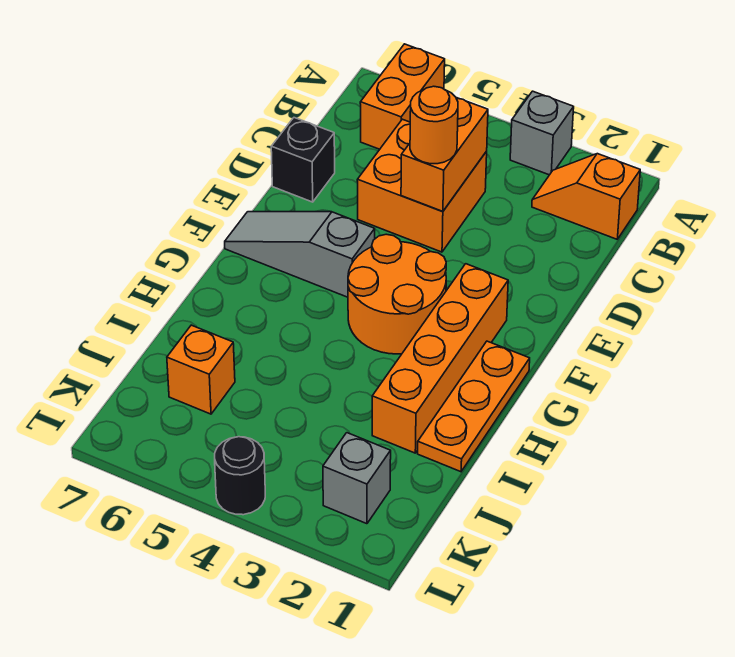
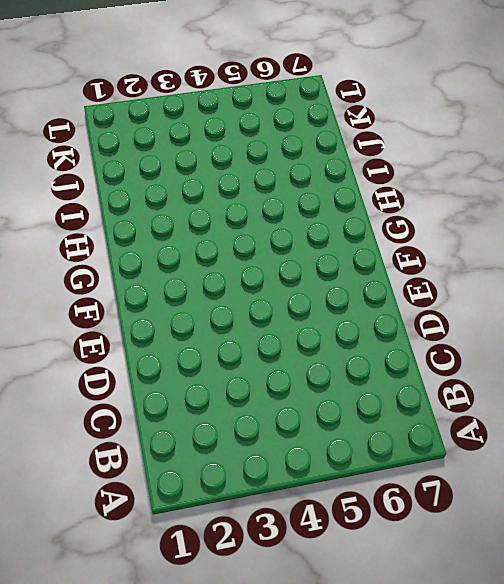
none -> grey brick A3 level 1
none -> orange brick A6:B6 level 1
none -> orange slope B1:B2 level 1 top 1

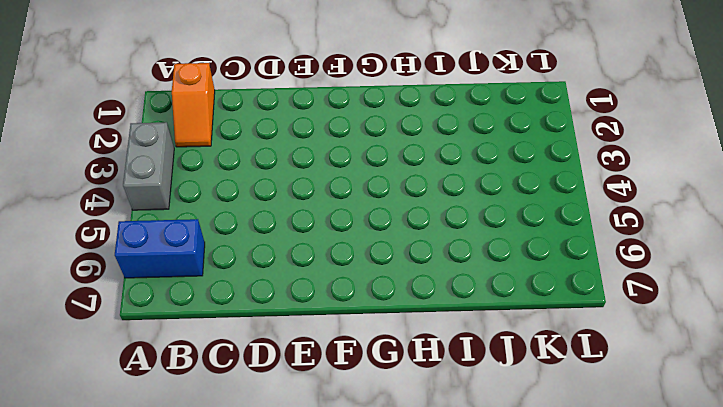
grey brick A3:A4 level 1 -> grey brick A3 level 1
blue brick A6:B6 level 1 -> orange brick A6:B6 level 1
none -> orange brick C4:D5 level 1
none -> black brick D7 level 1
none -> orange brick F2:I2 level 1

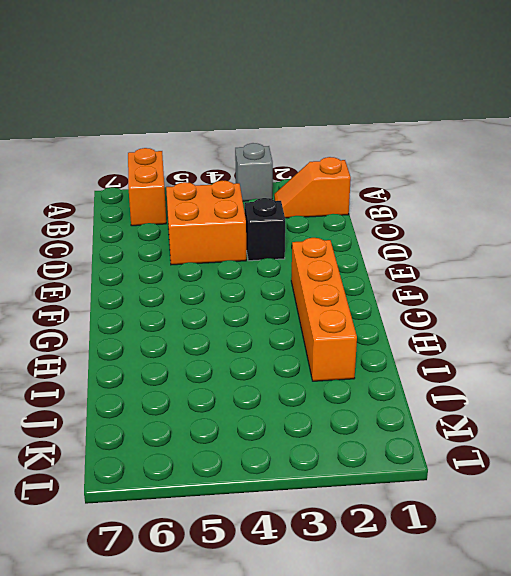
black brick D3 level 1 -> black brick D7 level 1
none -> orange round brick F3:G4 level 1
none -> grey slope F5:F7 level 1 top 5
none -> orange plate G1:I1 level 1

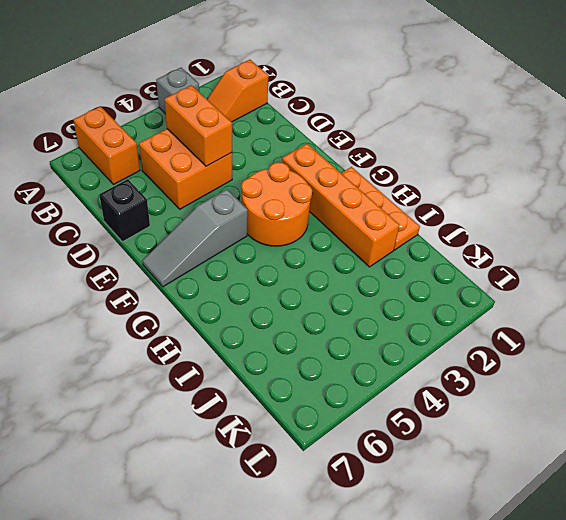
none -> orange brick J6 level 1
none -> grey brick K2 level 1
none -> black round brick L4 level 1

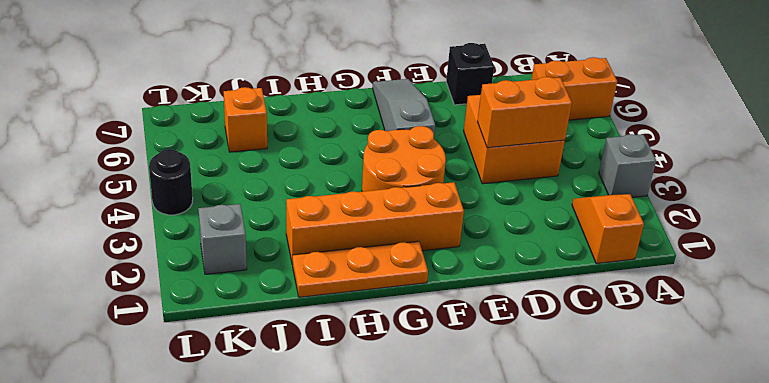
none -> orange round brick D4 level 3

